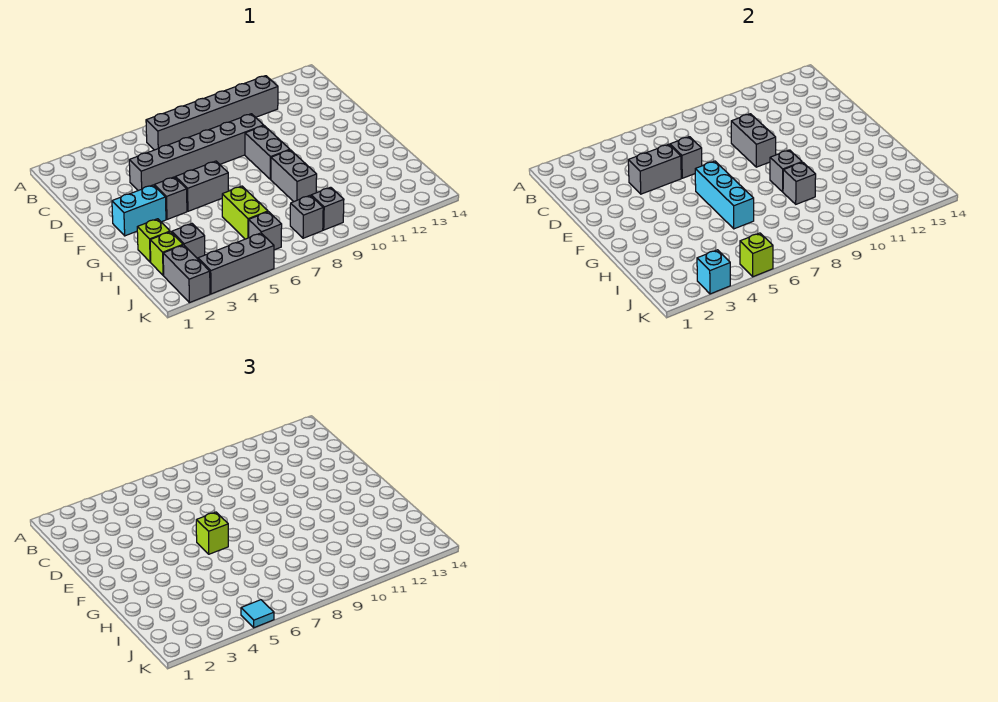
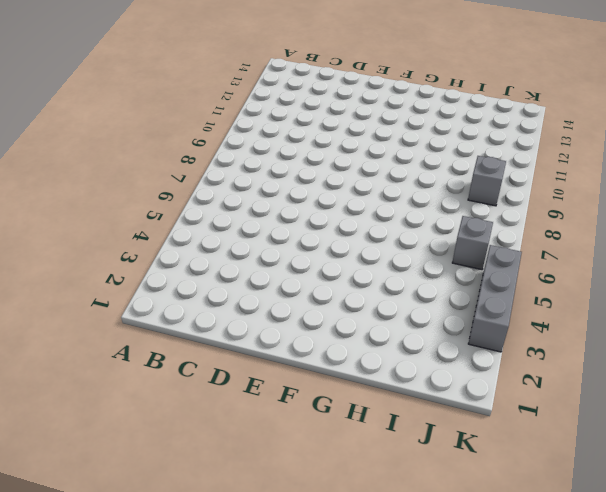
none -> grey brick B6:B11 level 1
none -> grey brick D4:D9 level 1
none -> grey brick E9:F9 level 1

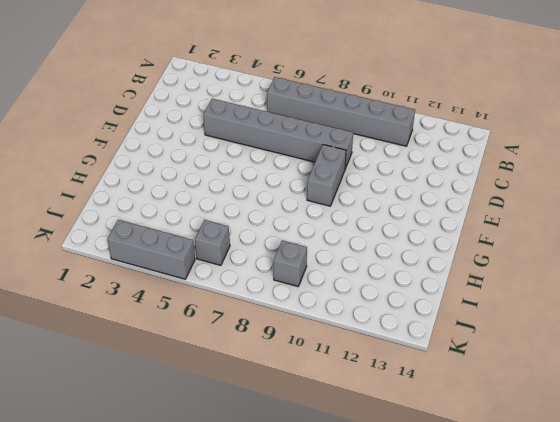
none -> cyan brick F2:F3 level 1
none -> grey brick F4 level 1
none -> grey brick F5:F6 level 1

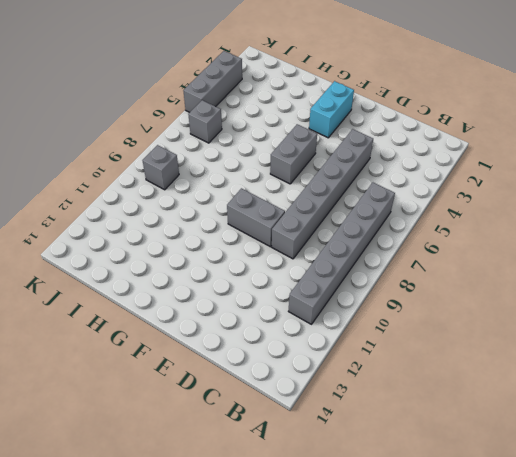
none -> grey brick F4 level 1
none -> grey brick G9:H9 level 1
none -> lime brick H2 level 1

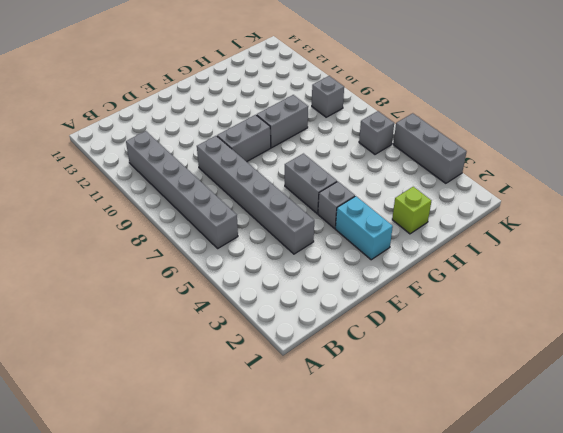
none -> lime brick H6:I6 level 1
none -> lime brick I2 level 1
none -> grey brick I3 level 1

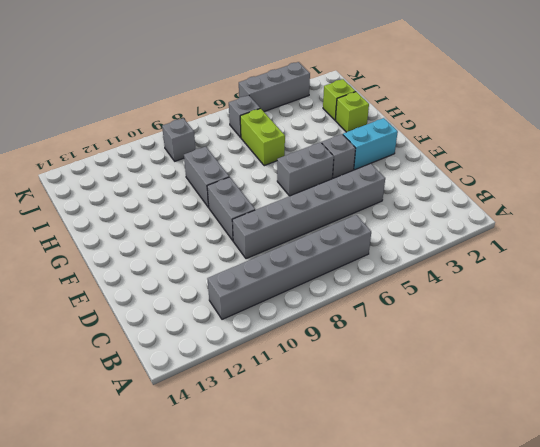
none -> grey brick I3 level 1
none -> grey brick J2:K2 level 1
none -> grey brick J8 level 1

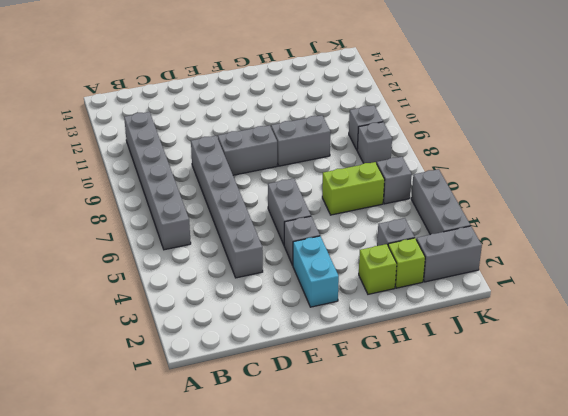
none -> grey brick D4:D5 level 2
none -> grey brick D6 level 2
none -> grey brick D9:E9 level 2

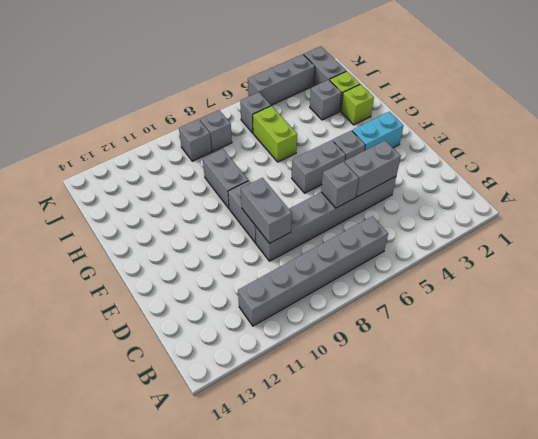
none -> cyan brick F6:H6 level 2
none -> grey brick G9 level 2
none -> grey brick H9 level 2

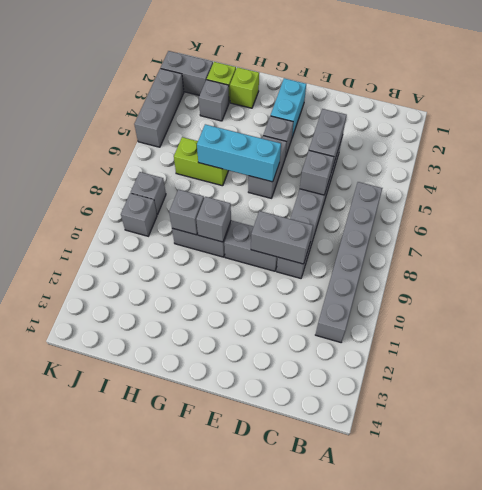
none -> grey brick J6 level 1
none -> cyan brick K3 level 2
none -> lime brick K5 level 2

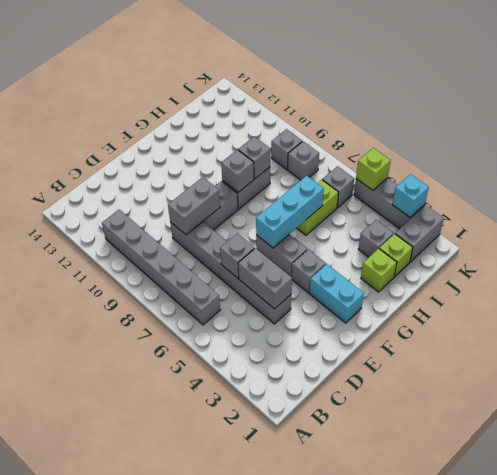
none -> lime brick F6 level 3
none -> cyan tile K5 level 3

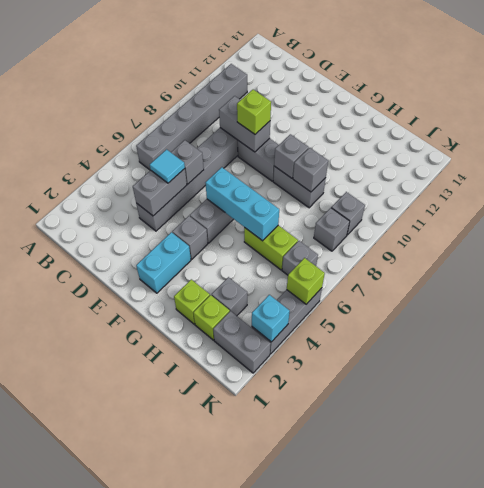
cyan tile D5 level 3 -> cyan tile K5 level 3
lime brick E9 level 3 -> lime brick F6 level 3

